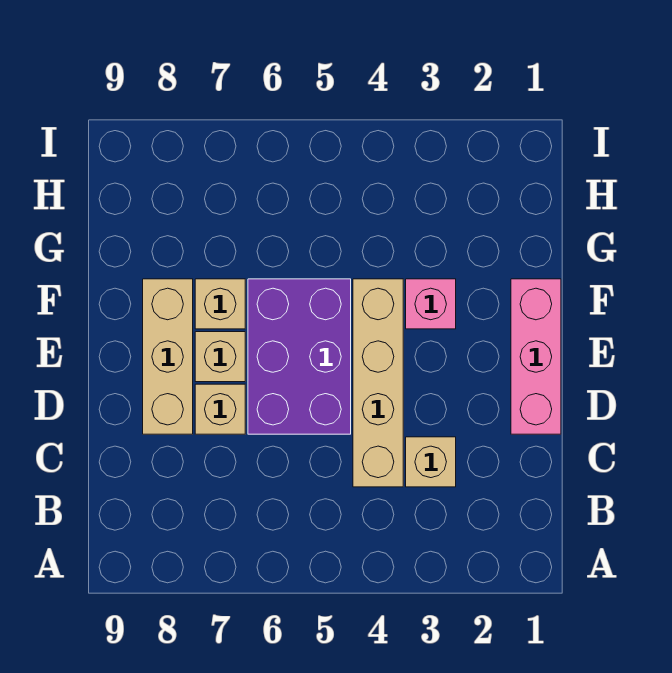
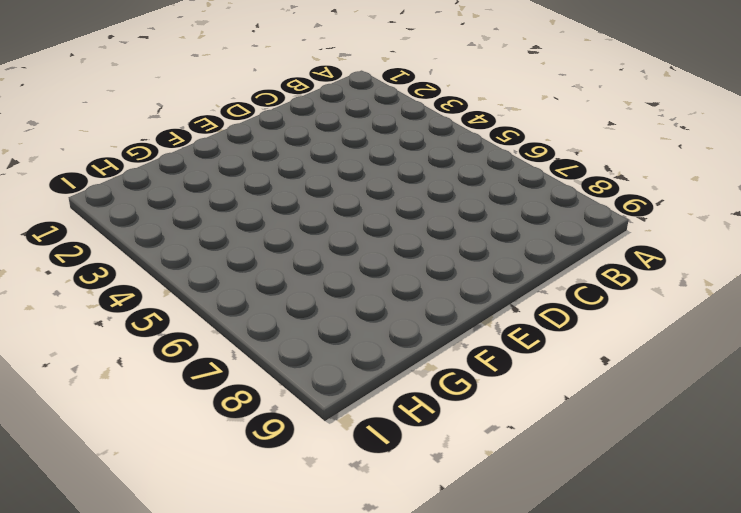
none -> tan brick C3 level 1
none -> tan brick C4:F4 level 1

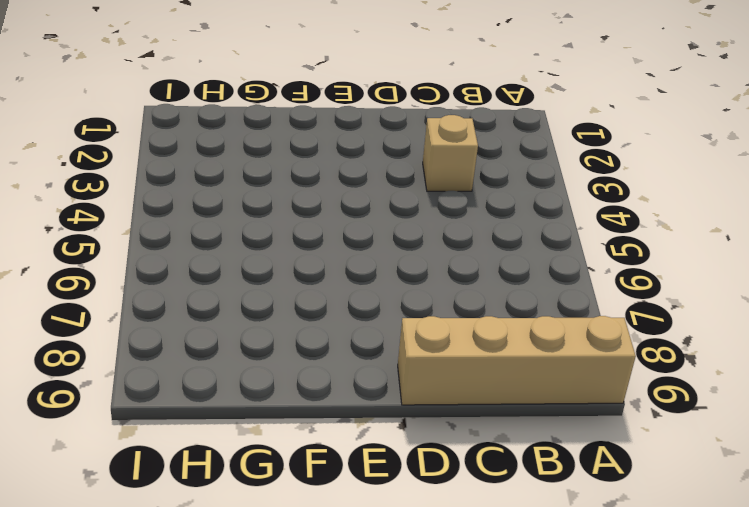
tan brick A9:D9 level 1 -> tan brick C4:F4 level 1
none -> pink brick D1:F1 level 1
none -> purple brick D5:F6 level 1

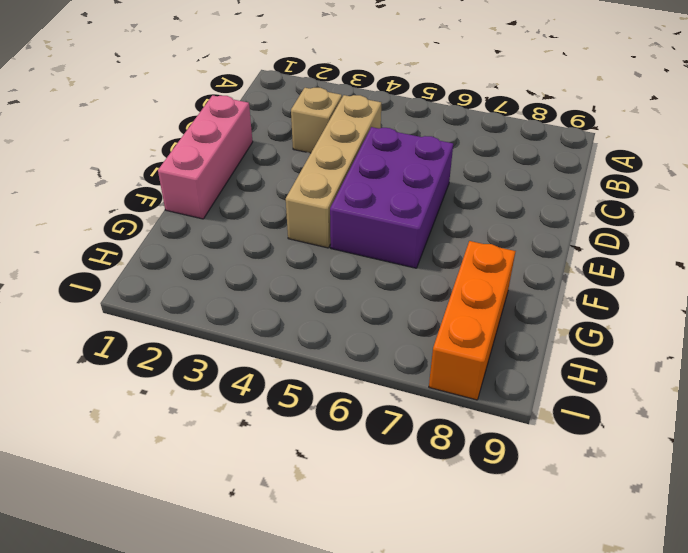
orange brick G8:I8 level 1 -> none
none -> tan brick D7 level 1
none -> tan brick D8:F8 level 1

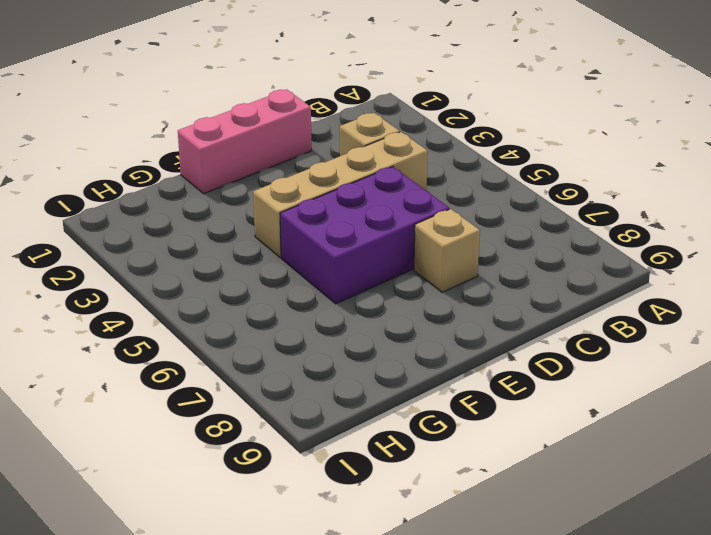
none -> tan brick D8:F8 level 1
none -> tan brick E7 level 1

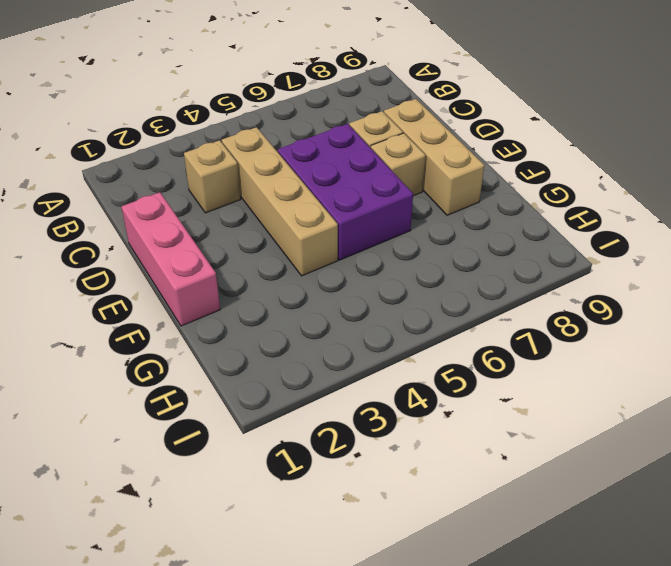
none -> pink brick F3 level 1
none -> tan brick F7 level 1

